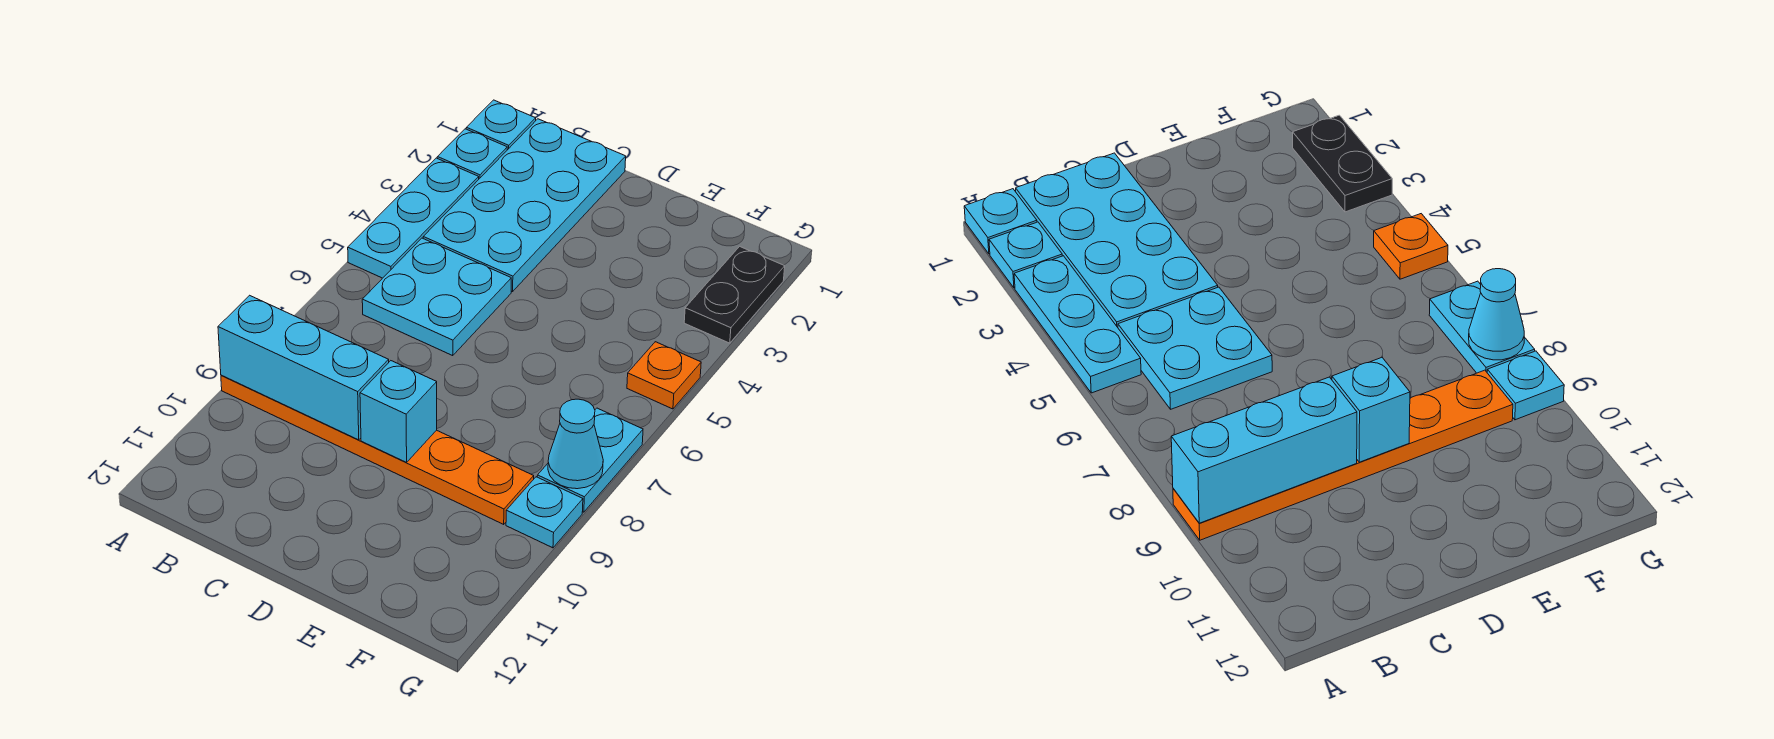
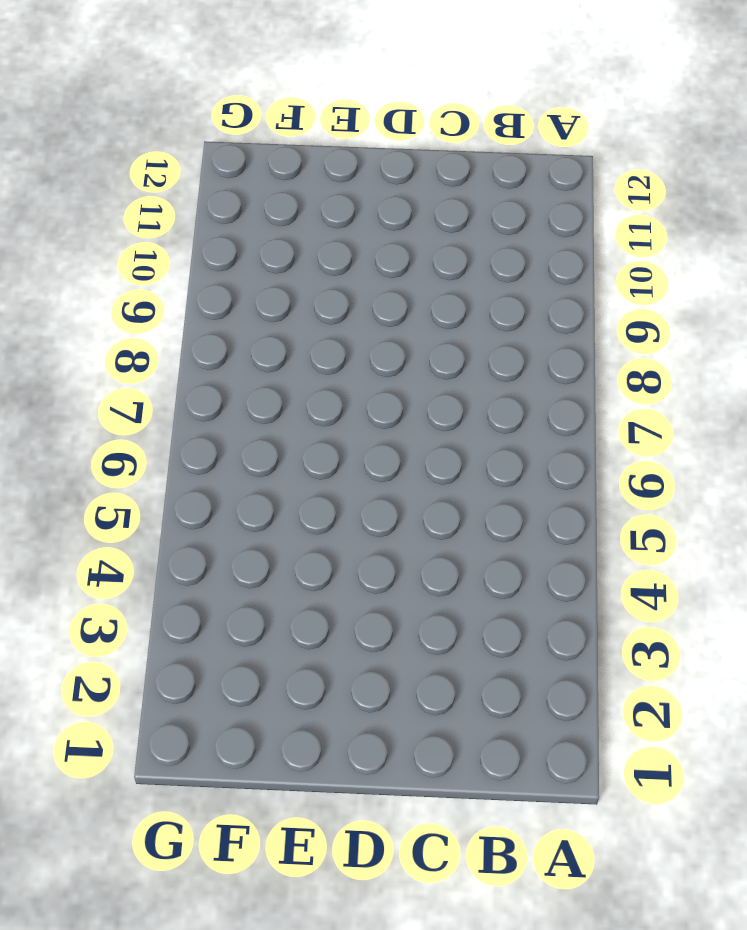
none -> cyan plate A1 level 1
none -> cyan plate A2 level 1
none -> cyan plate A3:A5 level 1

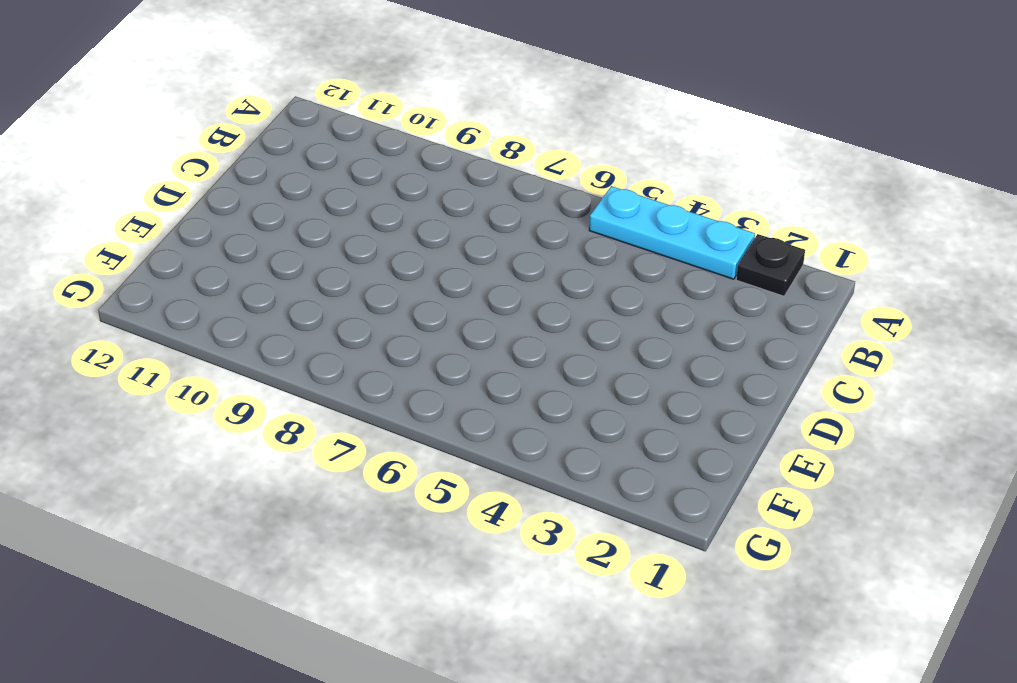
black plate A2 level 1 -> cyan plate A2 level 1
none -> cyan plate A1 level 1
none -> orange plate A9:F9 level 1
none -> cyan plate B1:C4 level 1

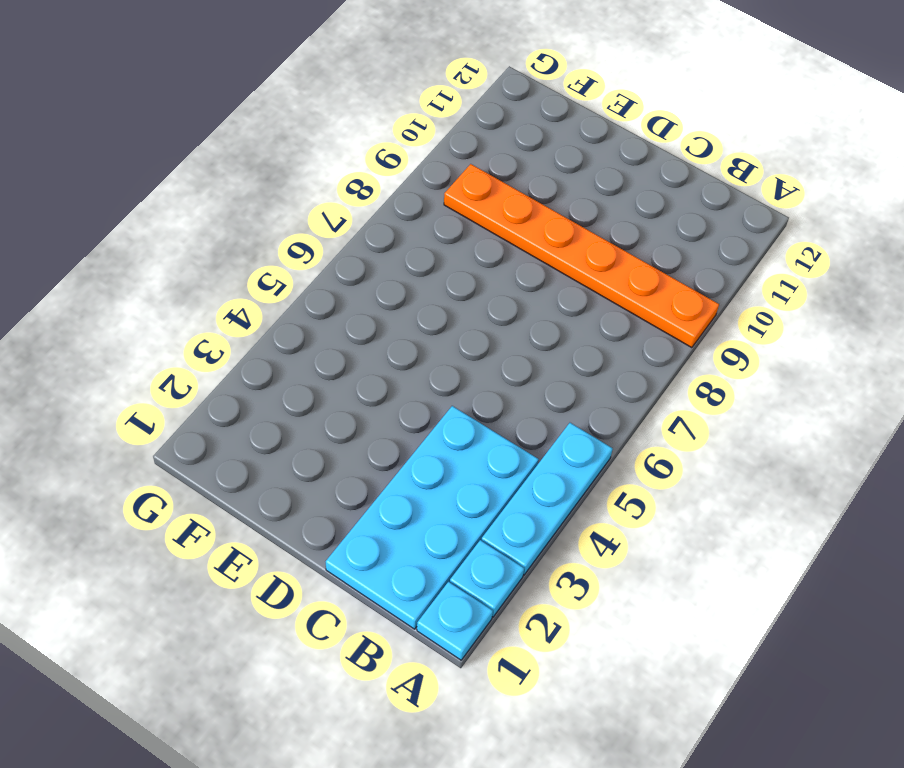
none -> cyan plate B5:C6 level 1
none -> black plate G2:G3 level 1
none -> orange plate G5 level 1

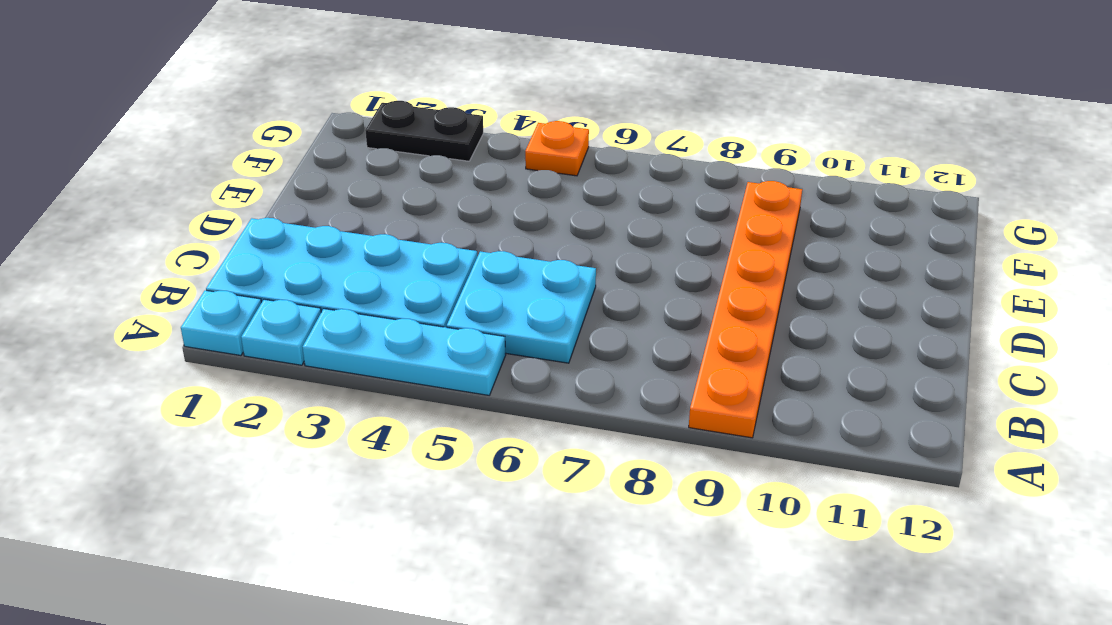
none -> cyan plate G7:G8 level 1
none -> cyan plate G9 level 1
none -> cyan brick A9:C9 level 2

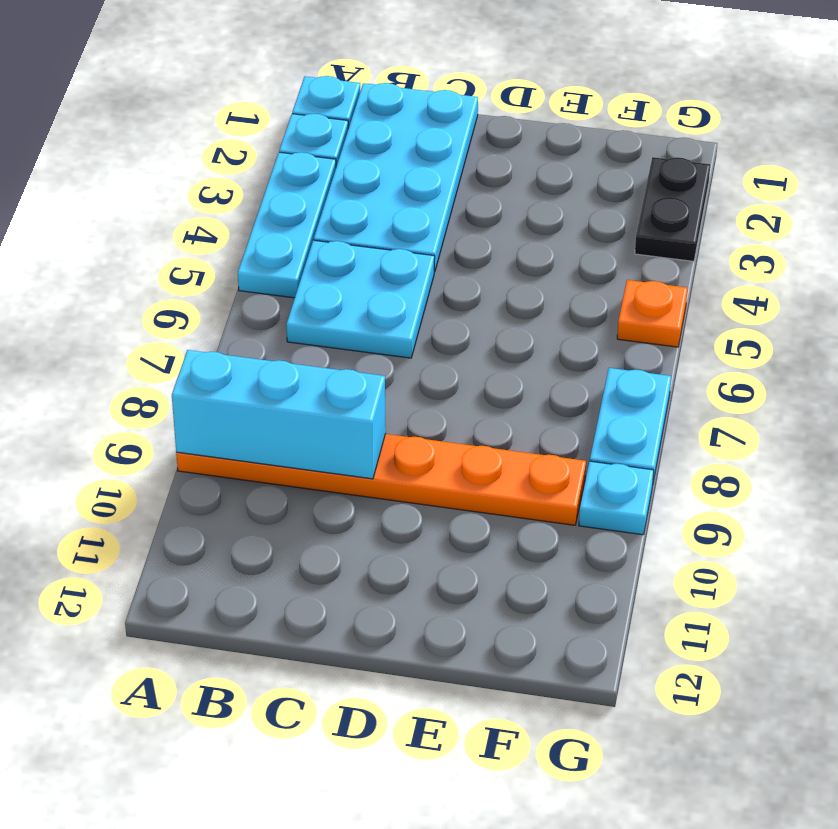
none -> cyan brick D9 level 2
none -> cyan cone G8 level 2

